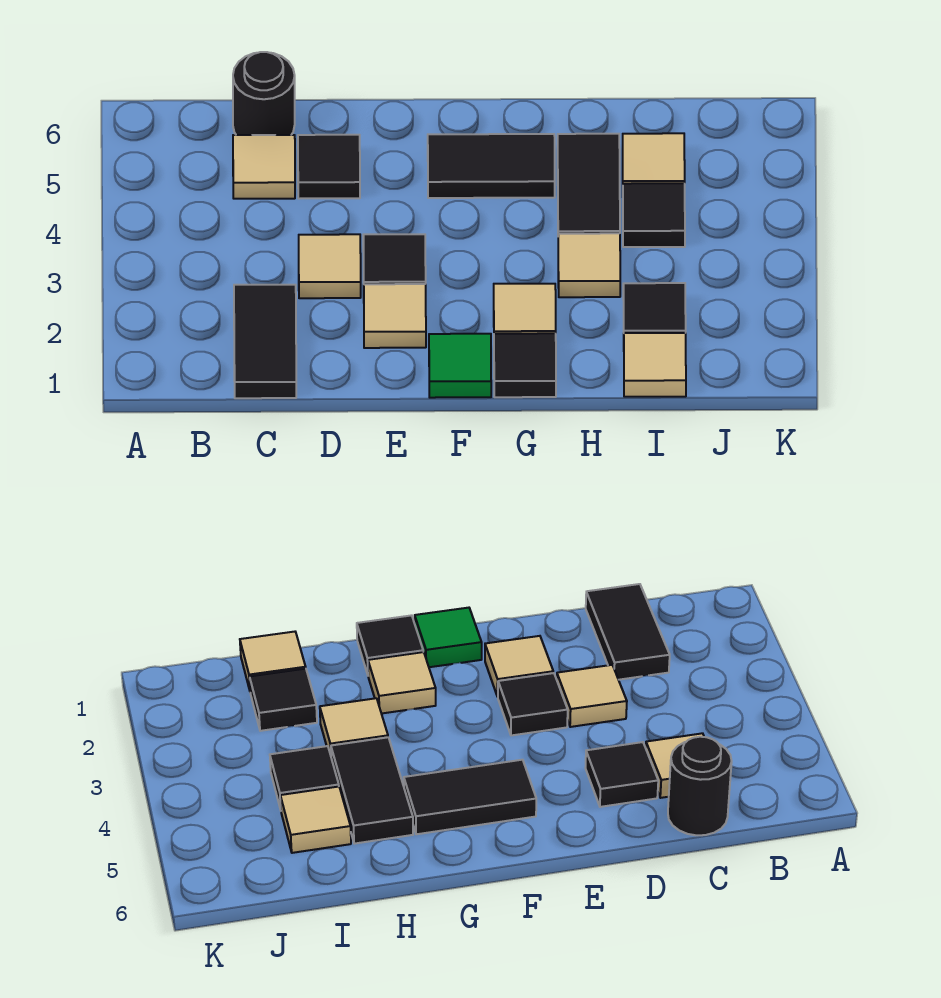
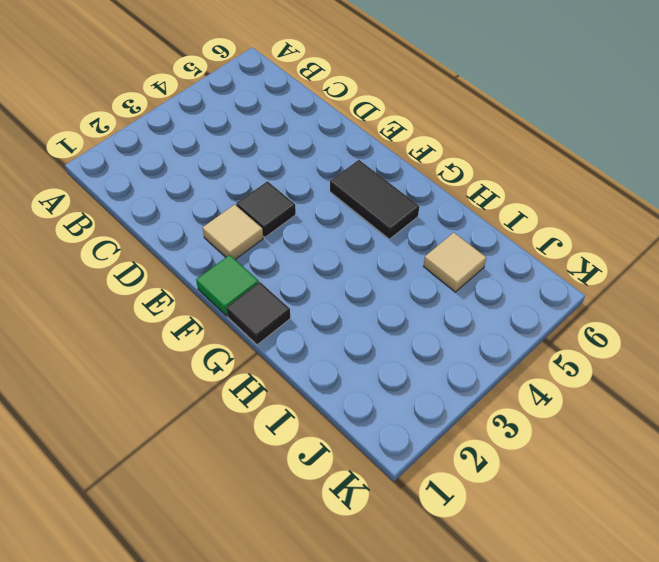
none -> black tile C1:C2 level 1
none -> tan tile C5 level 1
none -> black round brick C6 level 1

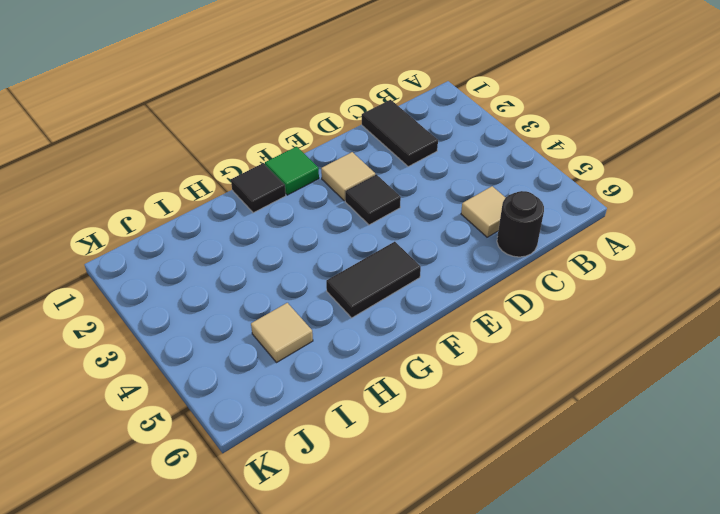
none -> tan tile D3 level 1
none -> black tile D5 level 1
none -> tan tile G2 level 1

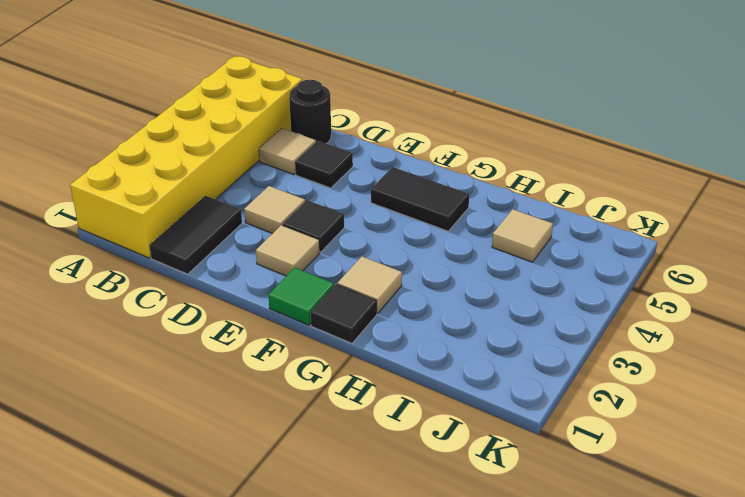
yellow brick A1:B6 level 1 -> none
none -> tan tile H3 level 1
none -> black tile H4:H5 level 1
none -> tan tile I1 level 1

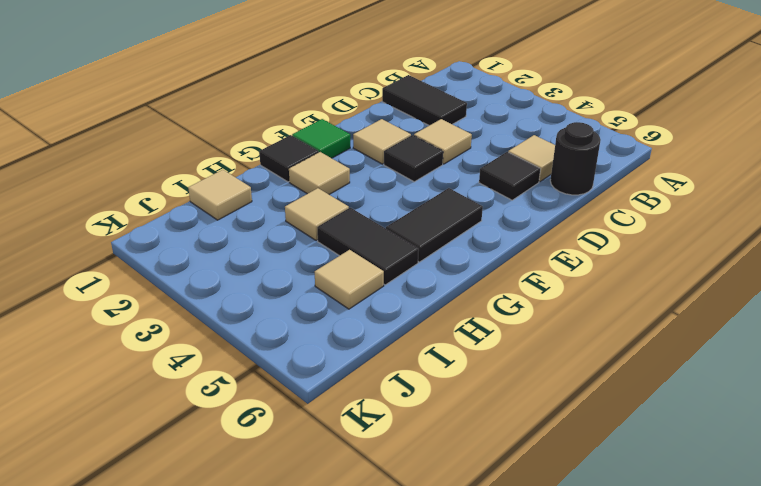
none -> black tile I2 level 1
none -> black tile I4 level 1

